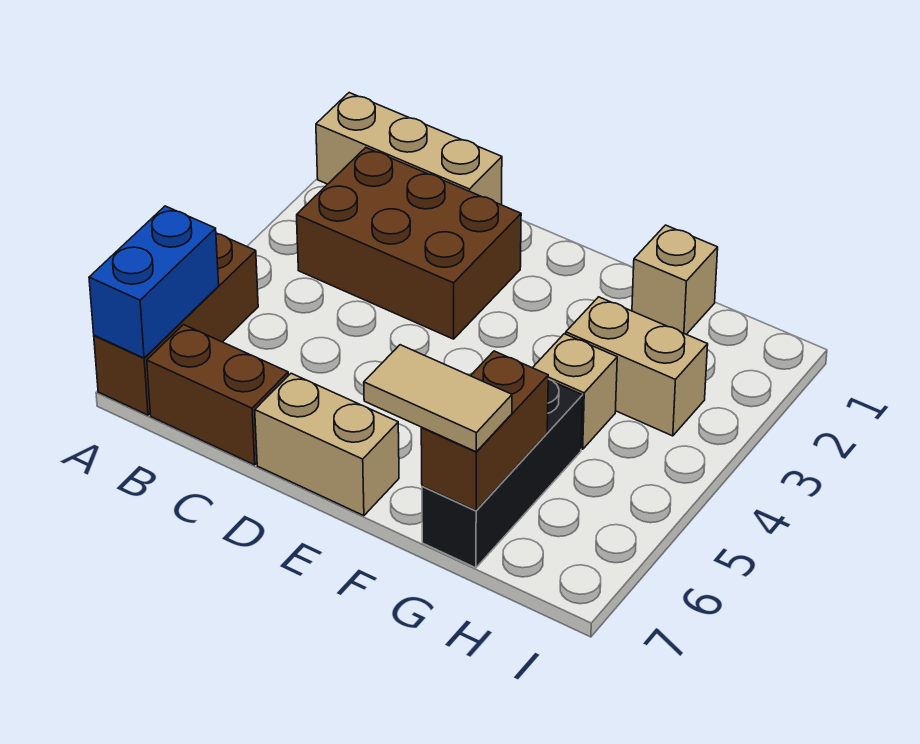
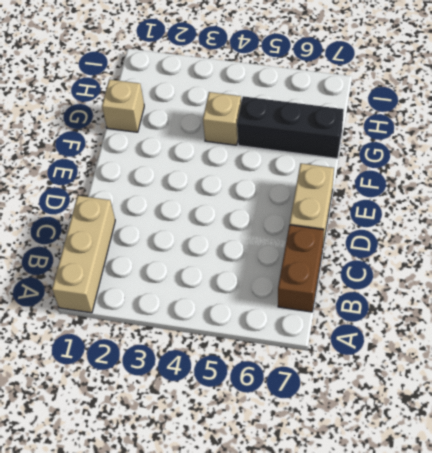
none -> brown brick A5:A7 level 1
none -> brown brick B2:D3 level 1
none -> tan brick G3:H3 level 1

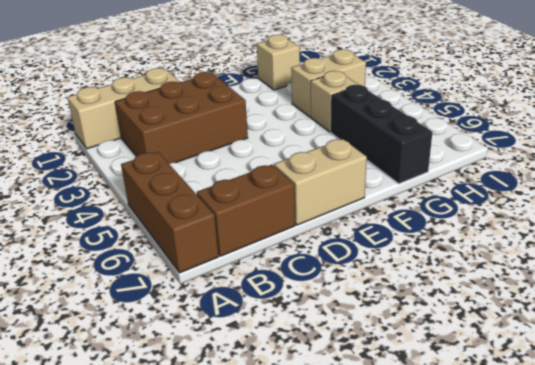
none -> blue brick A6:A7 level 2
none -> brown brick G6:G7 level 2
none -> tan tile F7:G7 level 3

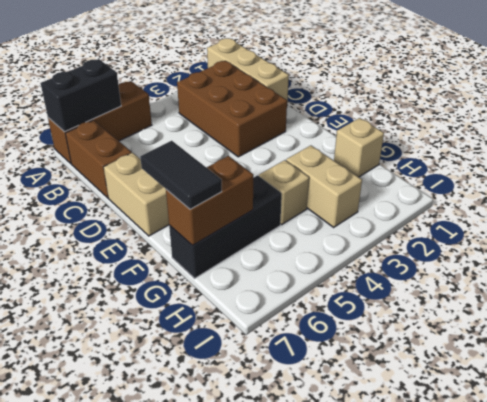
black brick A6:A7 level 2 -> blue brick A6:A7 level 2
black tile F7:G7 level 3 -> tan tile F7:G7 level 3

